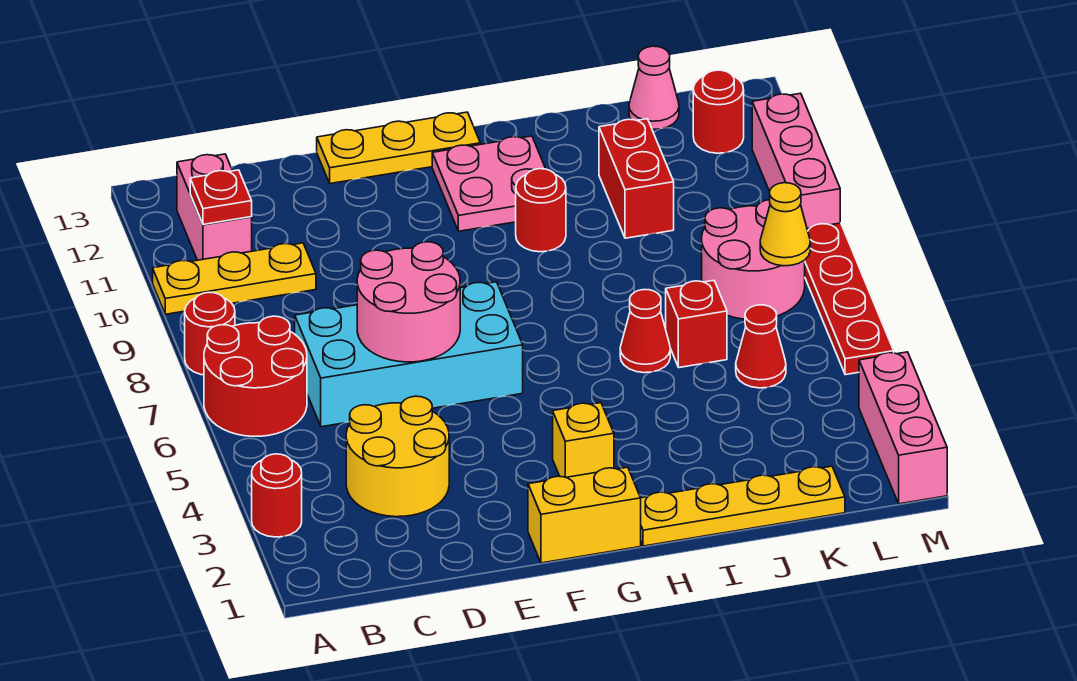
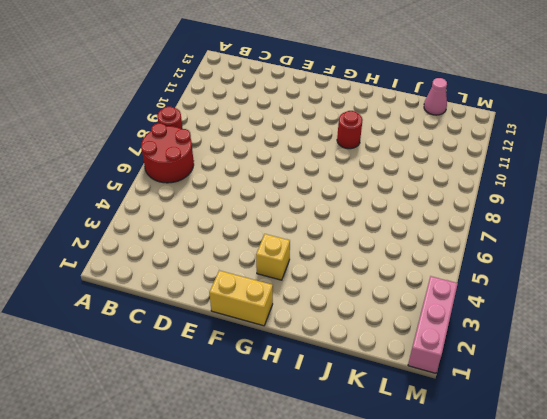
none -> red round brick A3 level 1
none -> yellow plate A10:C10 level 1
none -> pink brick B11:B12 level 1

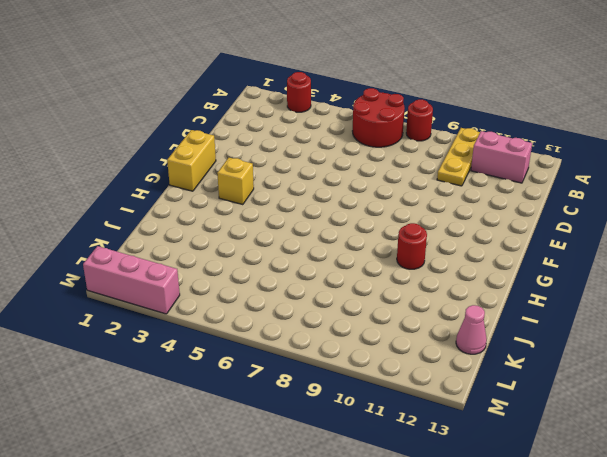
none -> yellow round brick C3:D4 level 1
none -> cyan brick C6:F7 level 1
none -> yellow plate E13:G13 level 1

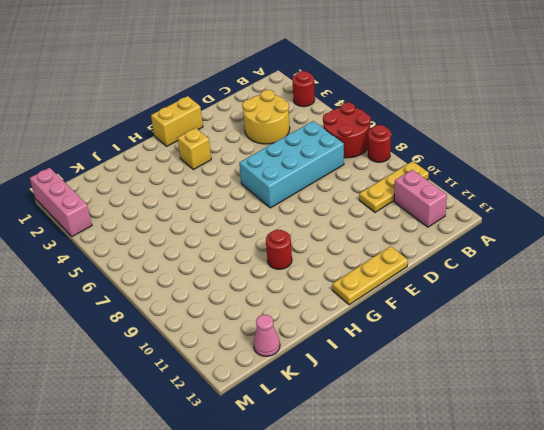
none -> pink plate G11:H12 level 1
none -> yellow plate H1:K1 level 1
none -> red cone I6 level 1

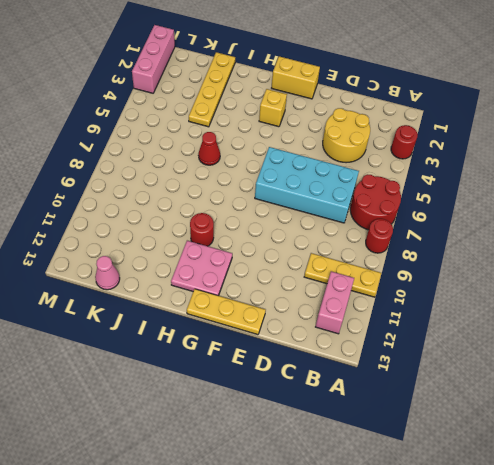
yellow plate J1:J4 level 1 -> yellow plate H1:K1 level 1
none -> red brick J6 level 1
none -> red brick J10:J11 level 1
none -> red cone K5 level 1

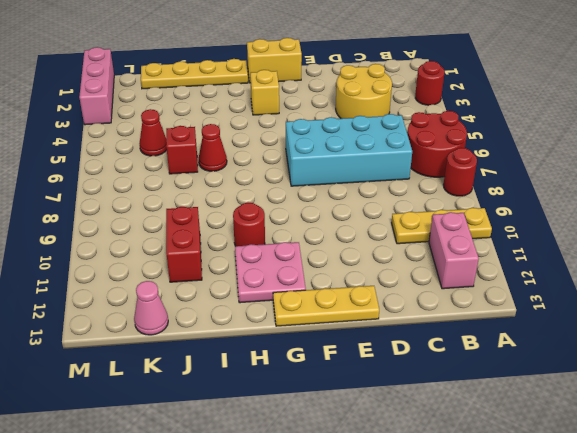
none -> pink round brick K7:L8 level 1
none -> red round brick L12 level 1
none -> red plate M5:M8 level 1

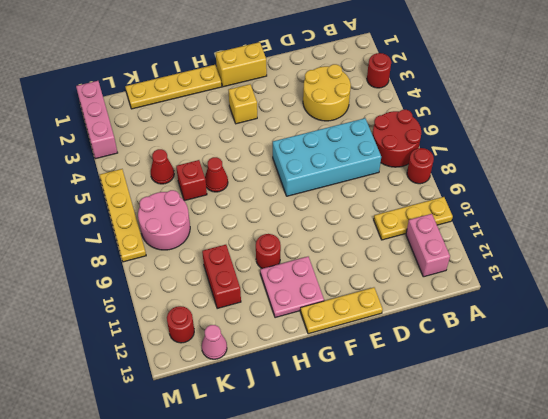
yellow plate M5:M8 level 1 -> red plate M5:M8 level 1
none -> pink brick M9:M11 level 1
none -> red plate B11 level 2
none -> pink round brick D6:E7 level 2

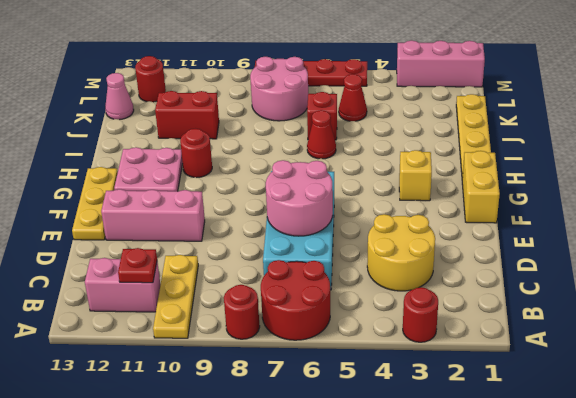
pink brick E10:E12 level 1 -> pink brick M9:M11 level 1
none -> yellow cone L7 level 2

